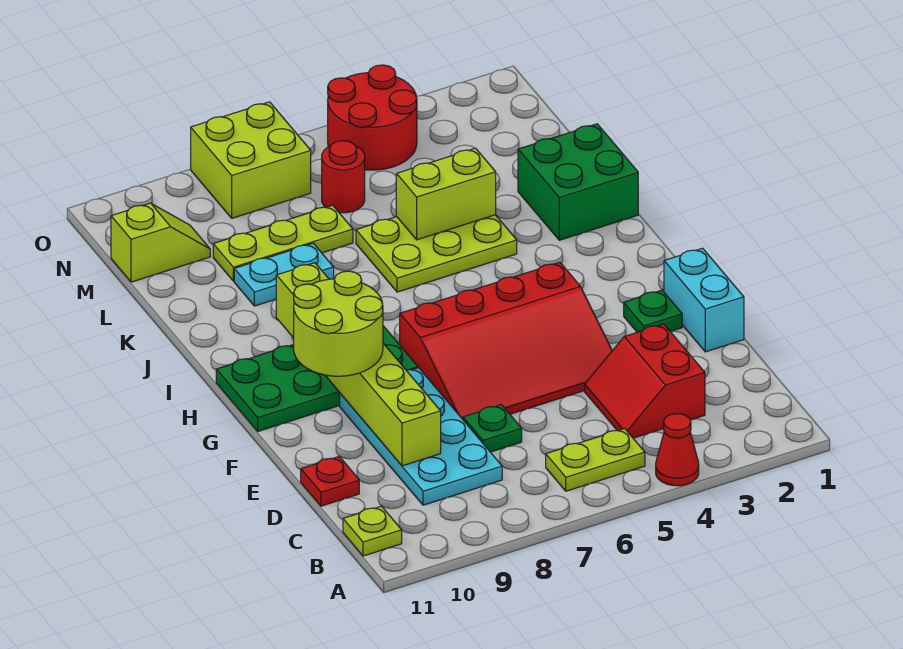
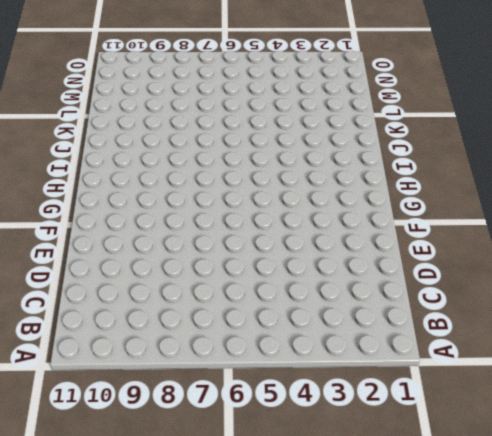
none -> red cone A4 level 1
none -> lime plate B5:B6 level 1
none -> lime plate B11 level 1

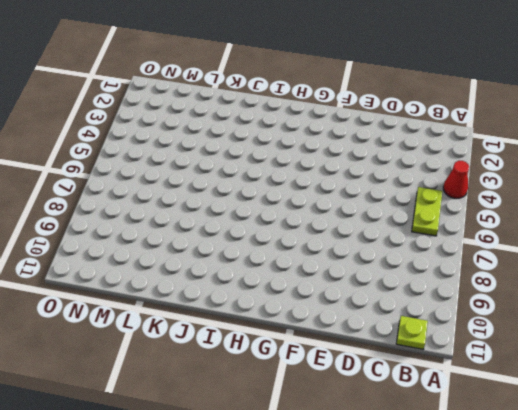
none -> red slope C3:D4 level 1 top 3
none -> cyan plate C8:F9 level 1
none -> green plate D7 level 1

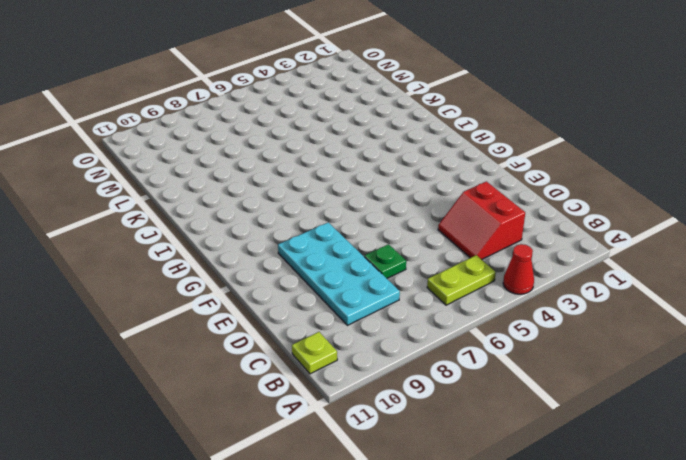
none -> red plate D11 level 1
none -> cyan brick E1:F1 level 1
none -> red slope E4:G7 level 1 top G

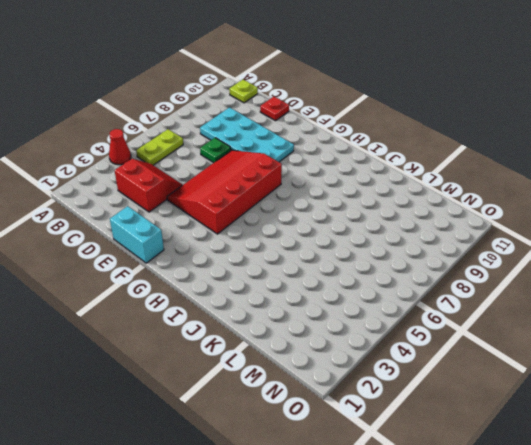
none -> green plate F2 level 1
none -> green plate G8:H11 level 1
none -> green brick J1:K2 level 1

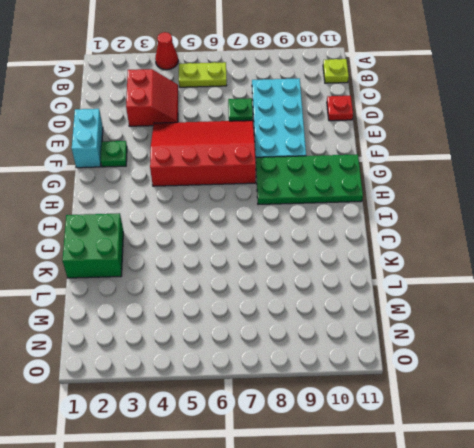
none -> lime plate J4:K6 level 1
none -> cyan plate K8:K9 level 1
none -> lime plate L7:L9 level 1

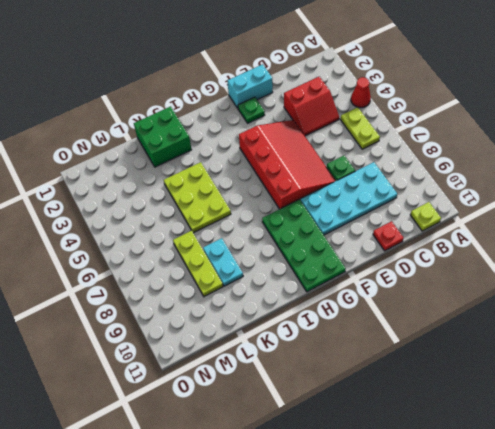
none -> red round brick M6 level 1
none -> lime slope M10:M11 level 1 top 11
none -> red round brick N4:O5 level 1

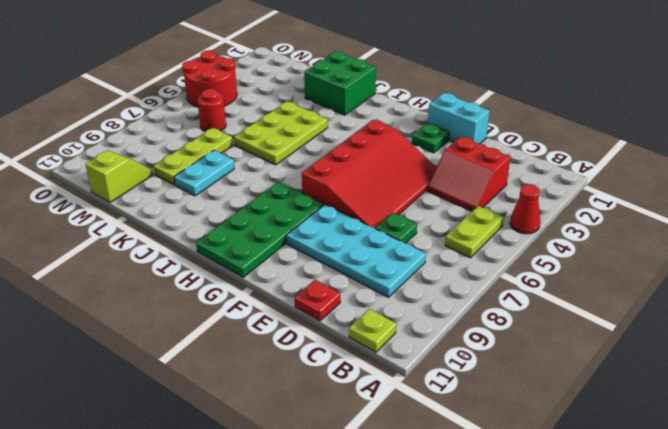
none -> lime brick N7:O8 level 1
none -> lime brick D9:I9 level 2
none -> lime brick K4:K5 level 2

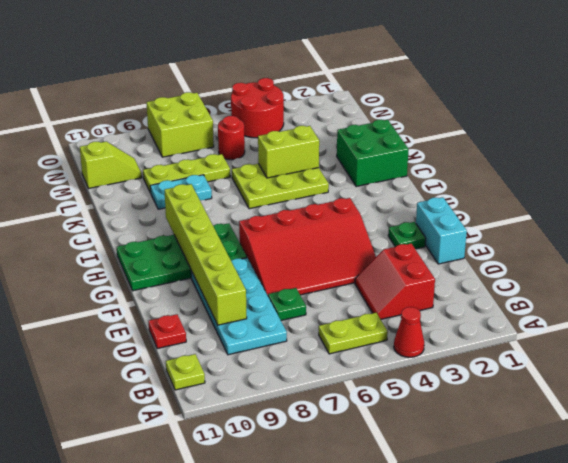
none -> lime round brick F9:G10 level 3

